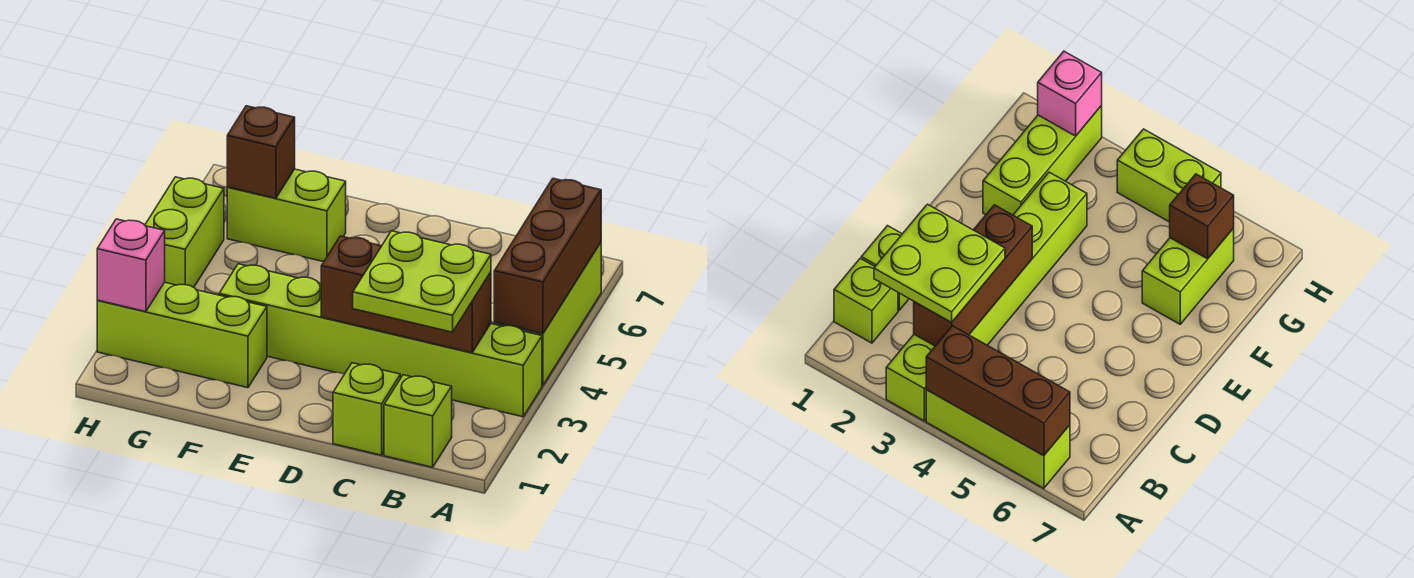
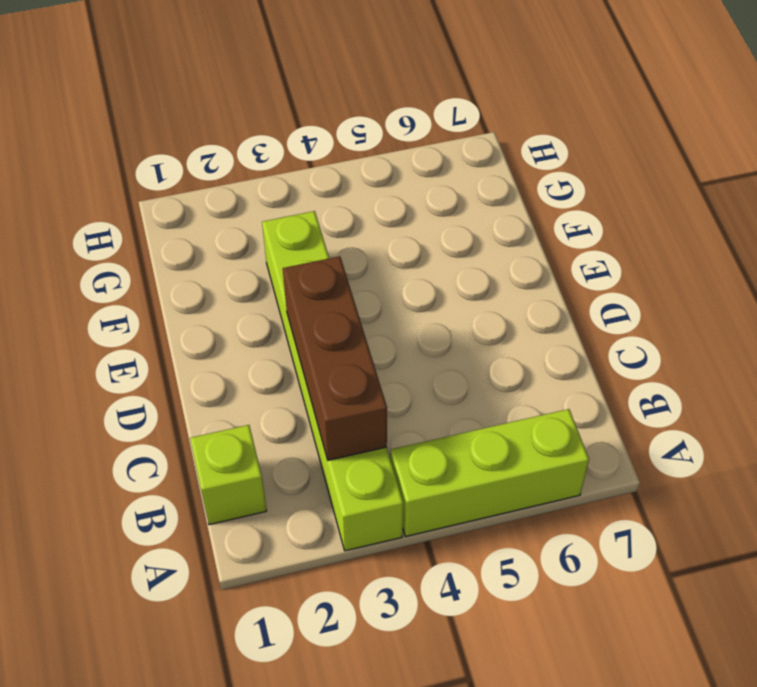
none -> lime brick C1 level 1
none -> lime brick F2:H2 level 1
none -> lime brick F6:G6 level 1

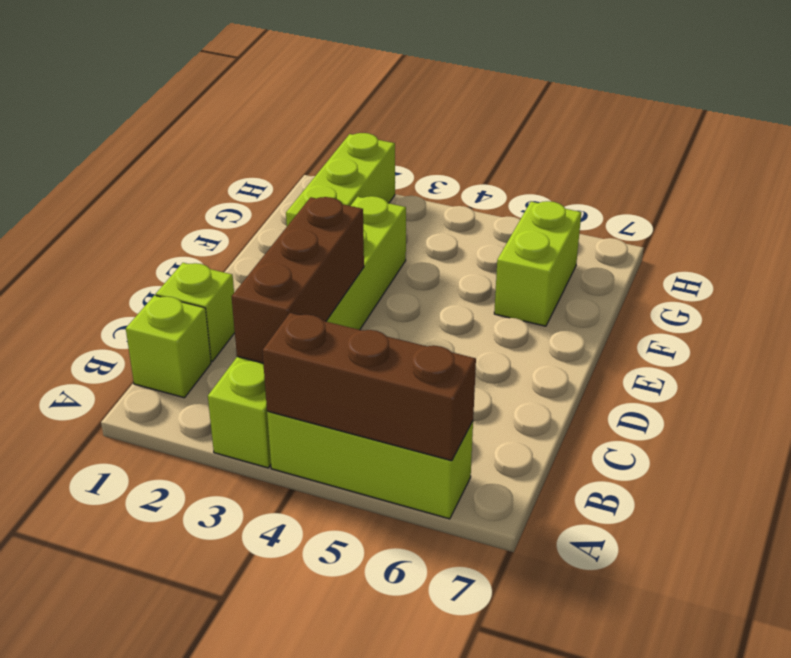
none -> lime brick H4:H5 level 1
none -> brown brick G6 level 2
none -> pink brick H2 level 2

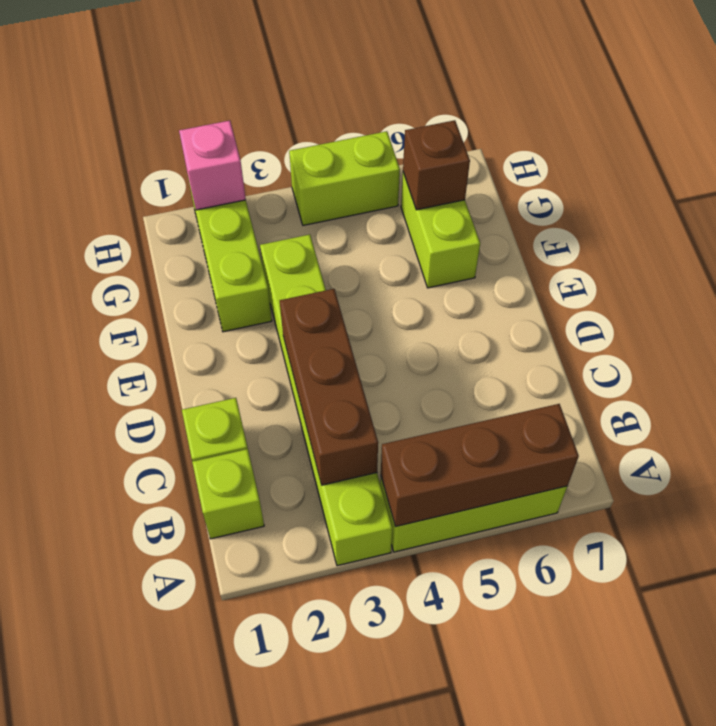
none -> lime plate B2:C3 level 3

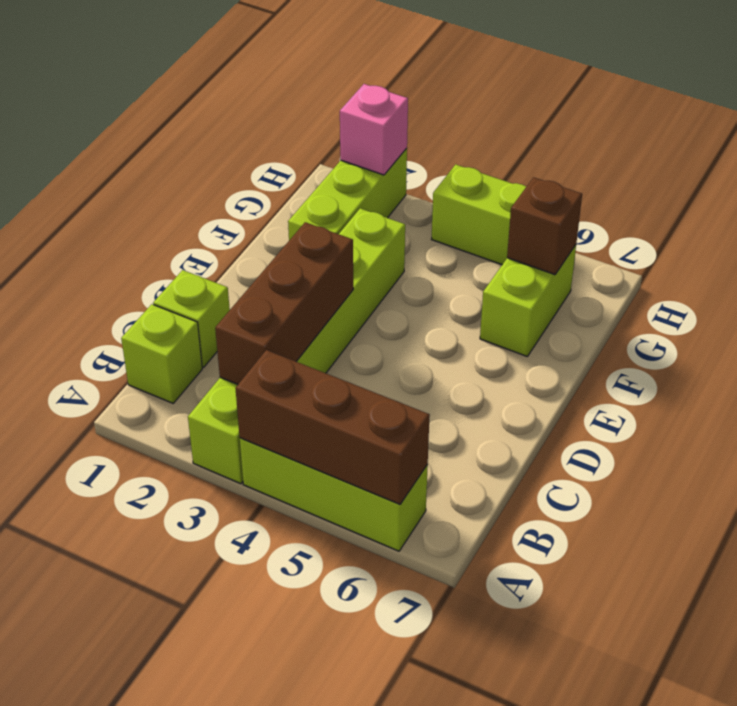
none -> lime plate B2:C3 level 3

